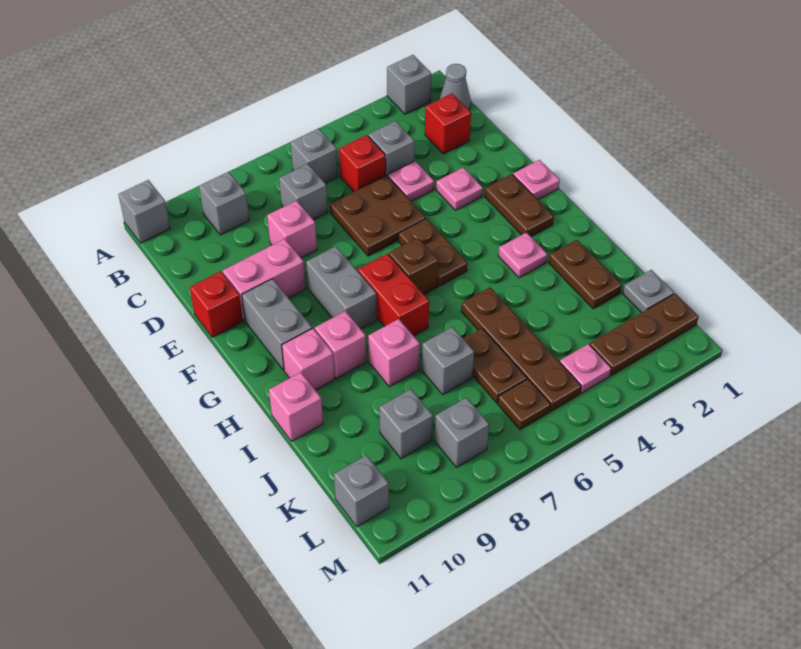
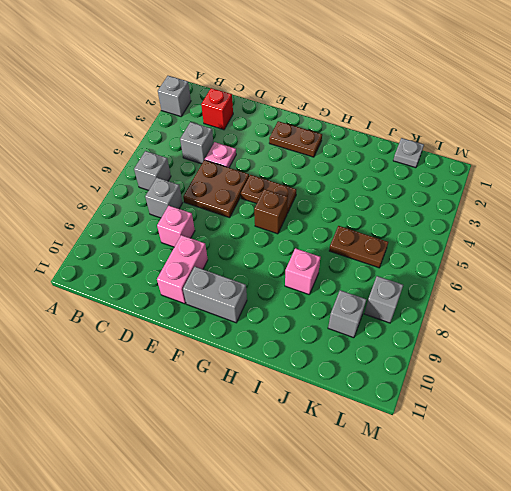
none -> grey brick A11 level 1
none -> grey cone B1 level 1
none -> grey brick B9 level 1
none -> red brick C5 level 1

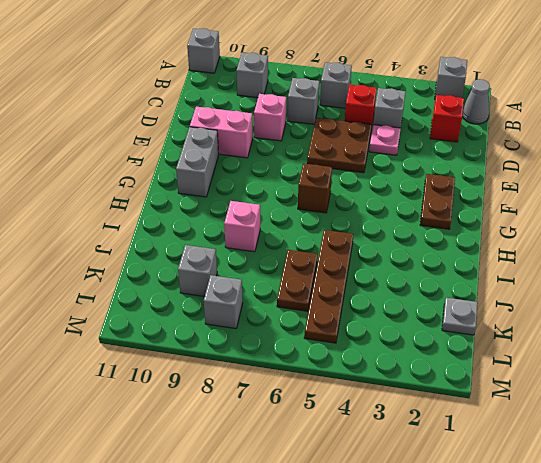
none -> pink plate E3 level 1
none -> red brick E11 level 1
none -> pink plate F1 level 1
none -> brown plate F5:G5 level 1

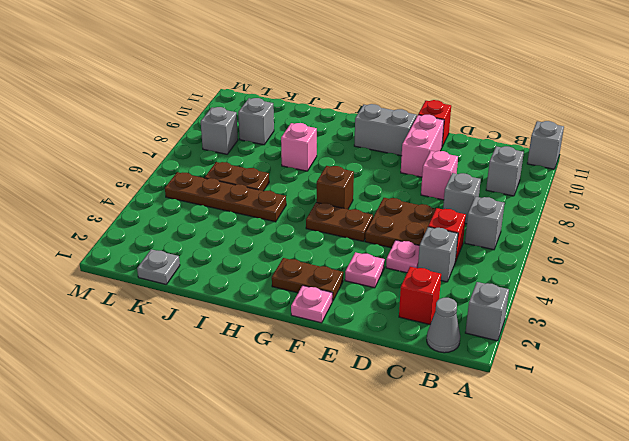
none -> grey brick F8:G8 level 1
none -> red brick G7:H7 level 1
none -> pink plate H3 level 1
none -> pink brick H9 level 1

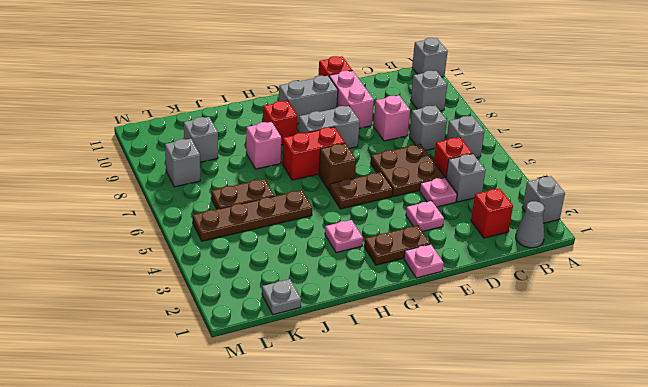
red brick H9 level 1 -> pink brick H9 level 1
none -> pink brick H10 level 1
none -> brown plate I2:J2 level 1
none -> pink brick I11 level 1
none -> grey brick J7 level 1

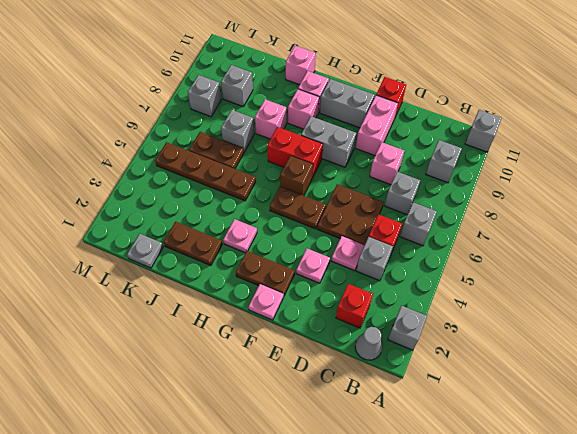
none -> brown plate L1:L3 level 1
none -> pink plate L4 level 1
none -> brown plate L6 level 1
none -> grey brick L11 level 1

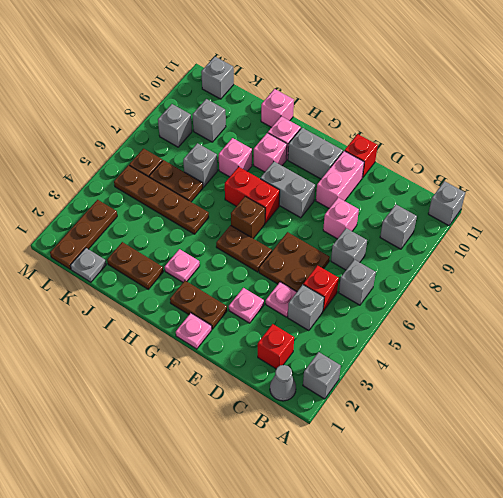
none -> pink plate L4 level 1

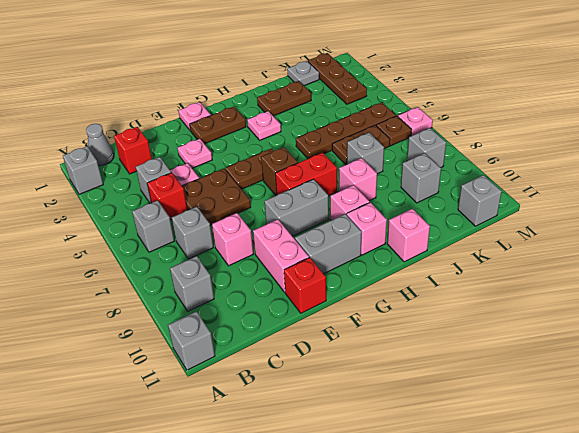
pink plate M6 level 1 -> pink plate L4 level 1

